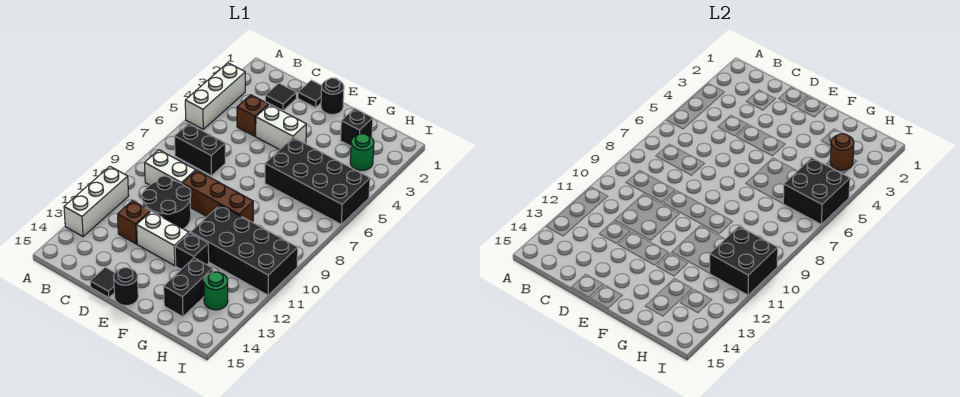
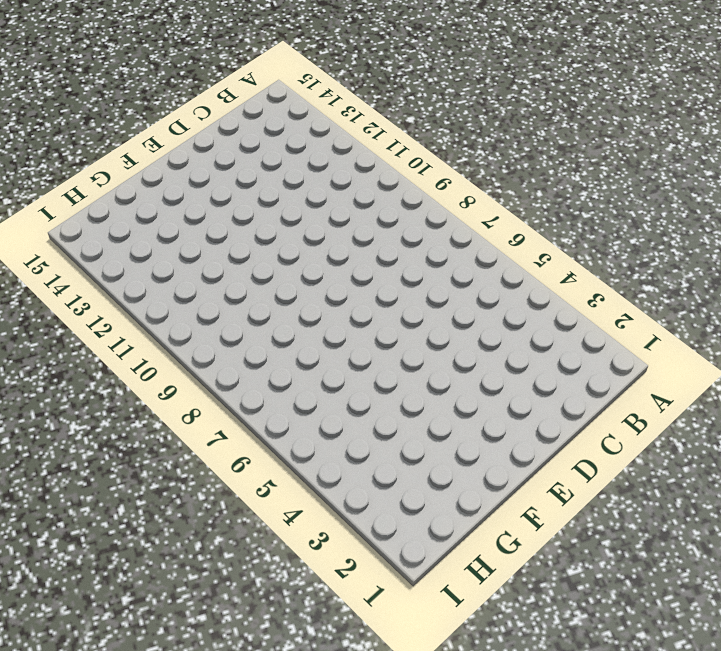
none -> white brick A3:A5 level 1
none -> white brick A11:A13 level 1
none -> black brick B7:C7 level 1

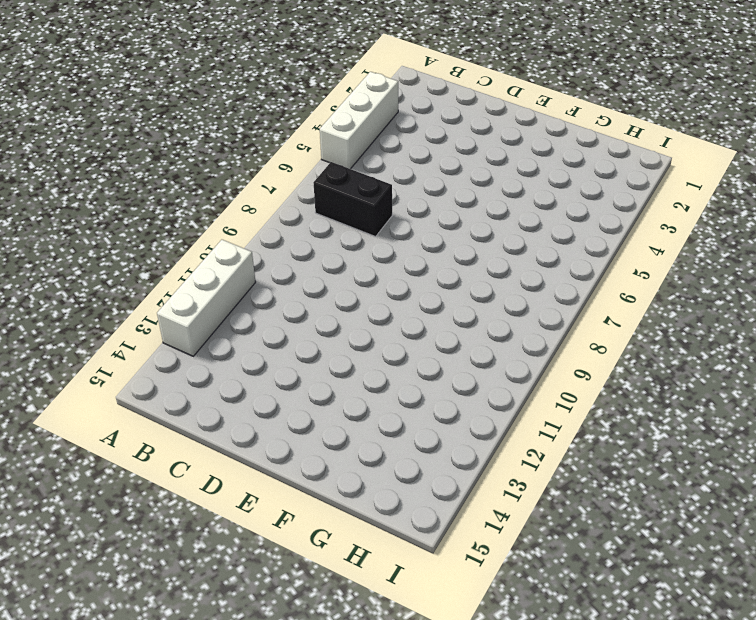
none -> white brick B9:C9 level 1
none -> black tile C2 level 1
none -> brown brick C4 level 1

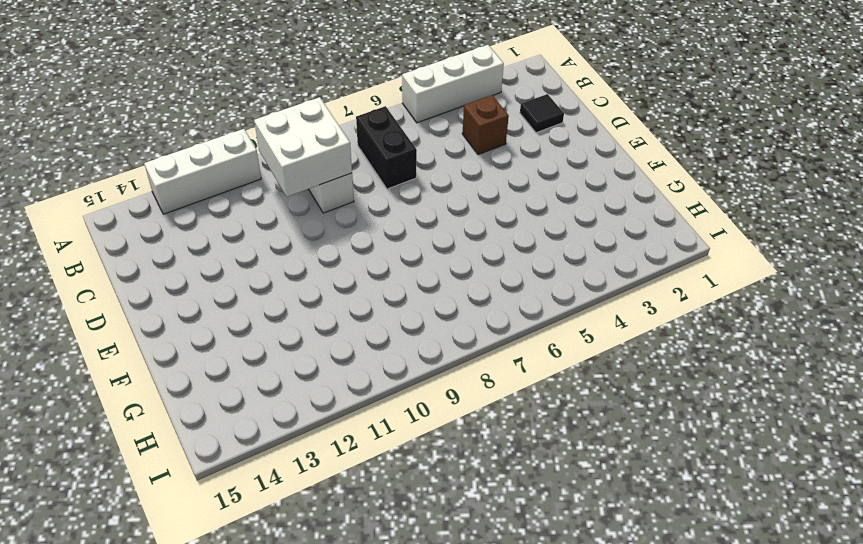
white brick B9:C10 level 2 -> none
none -> black round brick C10:D11 level 1
none -> brown brick C12 level 1
none -> black tile D1 level 1

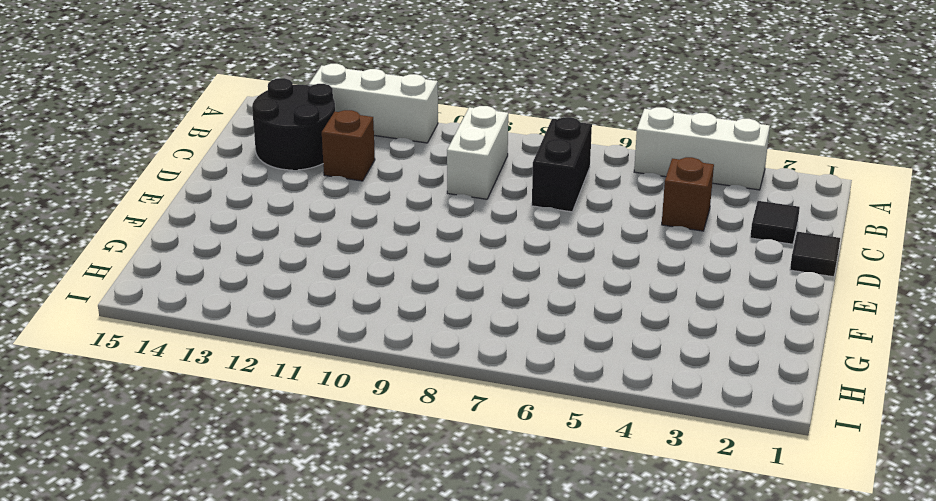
black round brick B13:C14 level 1 -> black round brick C10:D11 level 1
none -> white brick D4:E4 level 1
none -> brown brick D9:F9 level 1
none -> white brick D12:E12 level 1

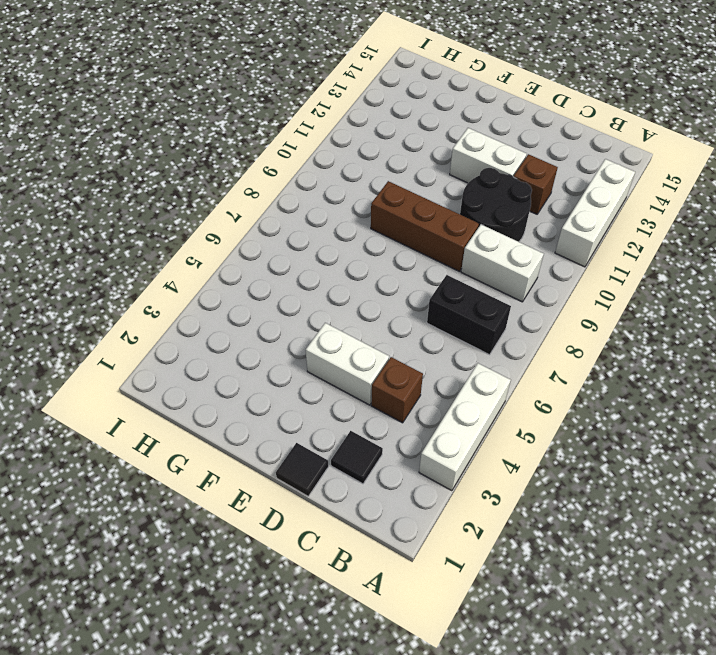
none -> black tile D15 level 1
none -> black round brick E1 level 1
none -> black round brick E15 level 1

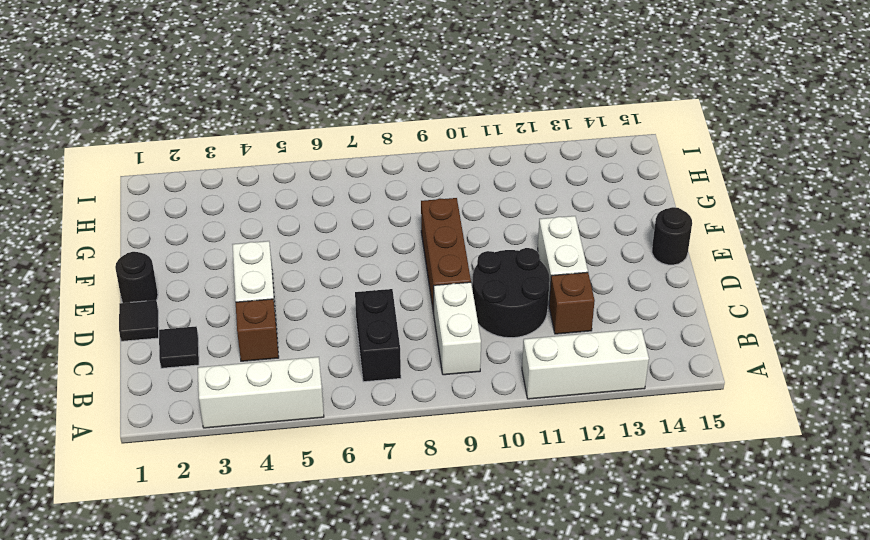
none -> black tile D15 level 1
none -> black brick F5:I6 level 1
none -> black brick F10:I11 level 1

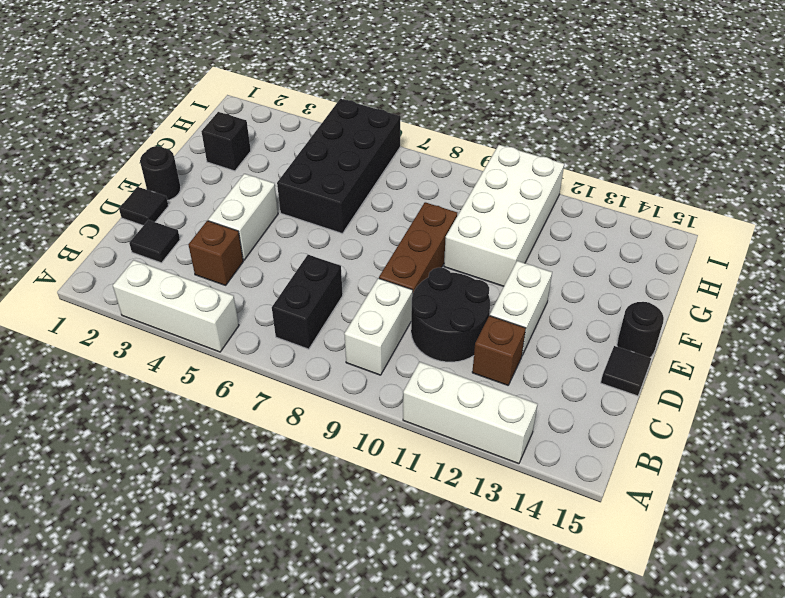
white brick F10:I11 level 1 -> black brick F10:I11 level 1
none -> black brick F12 level 1
none -> black brick G13:G14 level 1
none -> green round brick H3 level 1

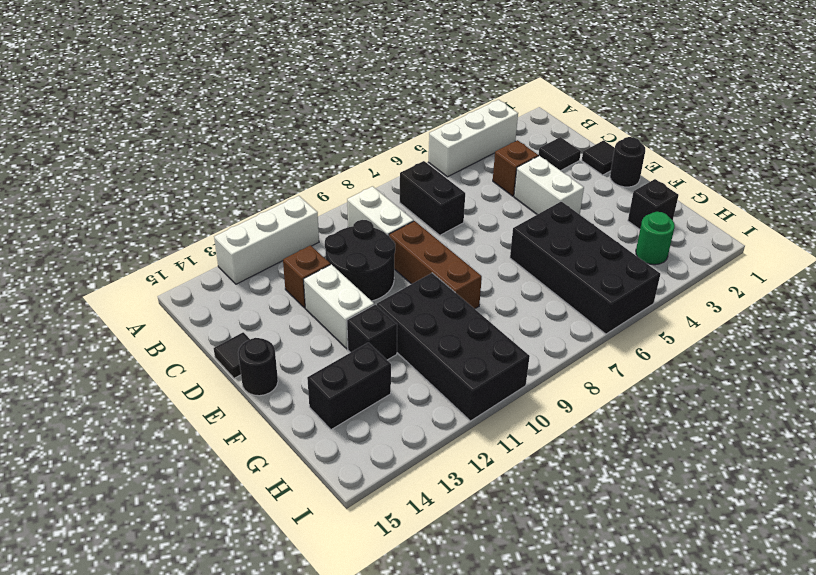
none -> green round brick H13 level 1
none -> brown round brick H3 level 2
none -> black brick H5:I6 level 2

